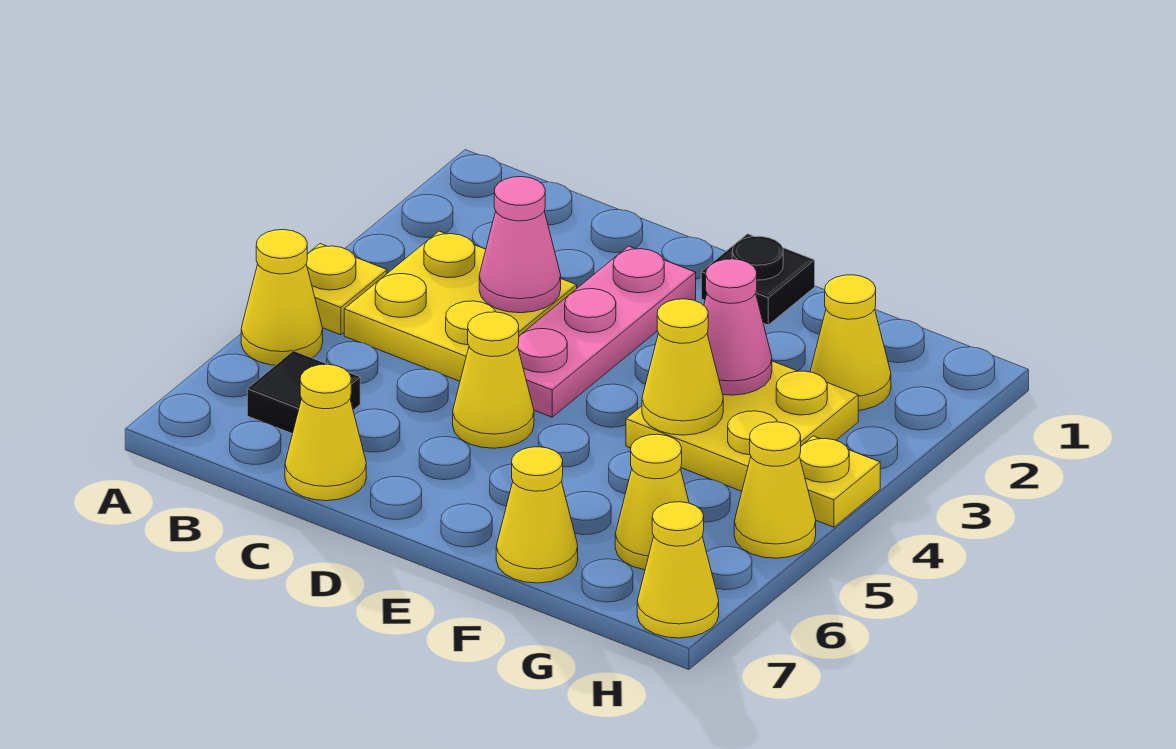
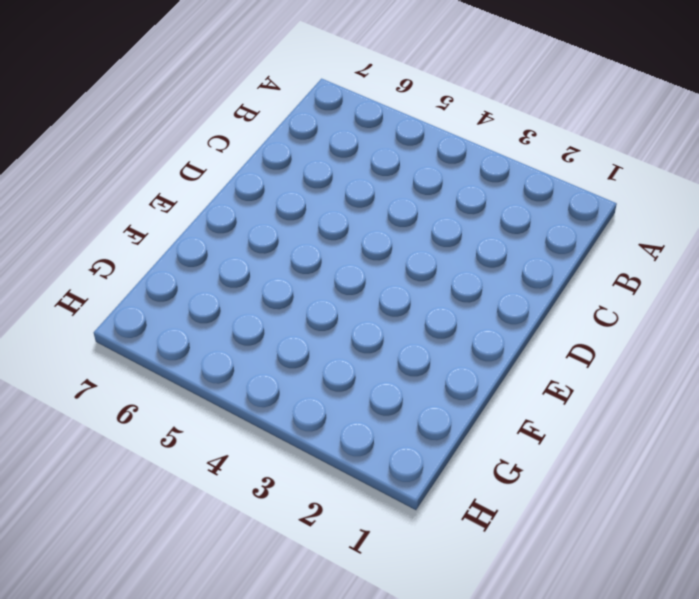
none -> yellow plate A4 level 1
none -> yellow cone A5 level 1
none -> yellow plate B3:C4 level 1

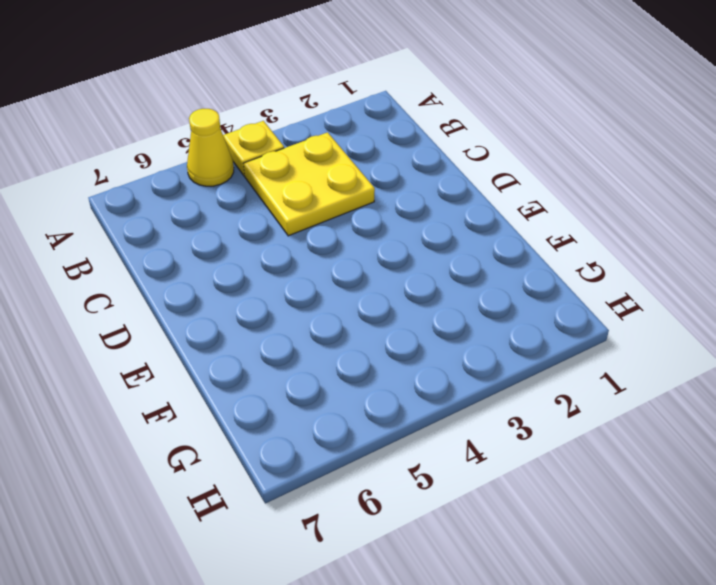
none -> black tile B6 level 1
none -> yellow cone C7 level 1
none -> pink plate D2:D4 level 1

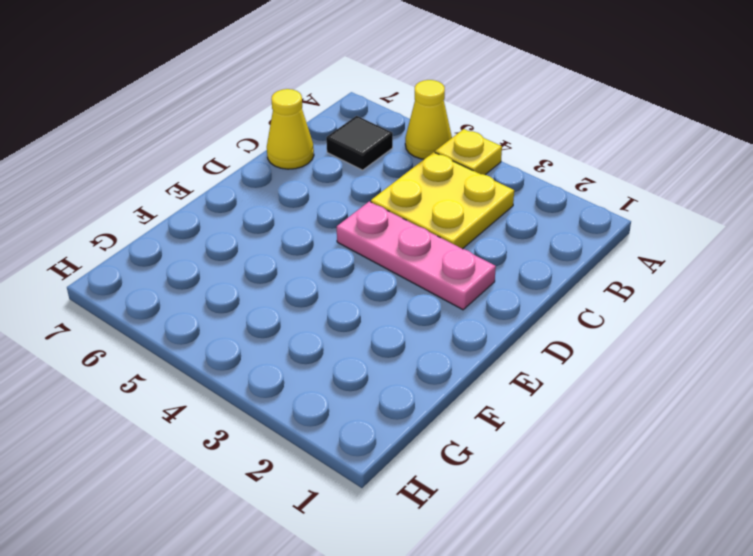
none -> yellow cone D5 level 1
none -> black plate E1 level 1
none -> yellow plate F3:G4 level 1

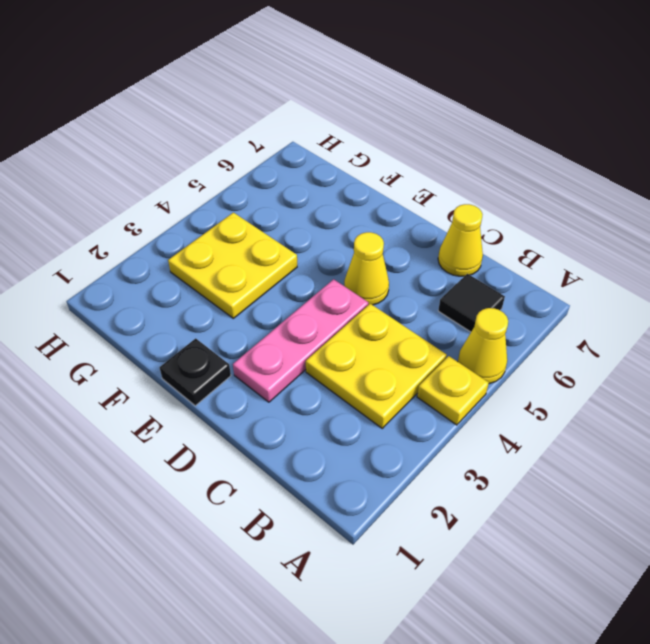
none -> yellow cone F7 level 1
none -> yellow cone G2 level 1
none -> yellow cone G6 level 1

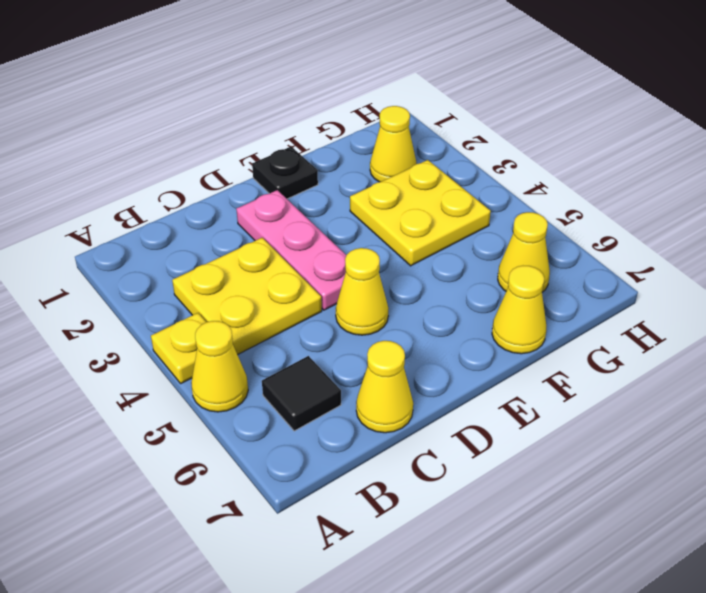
none -> yellow plate H4 level 1
none -> yellow cone H5 level 1
none -> yellow cone H7 level 1

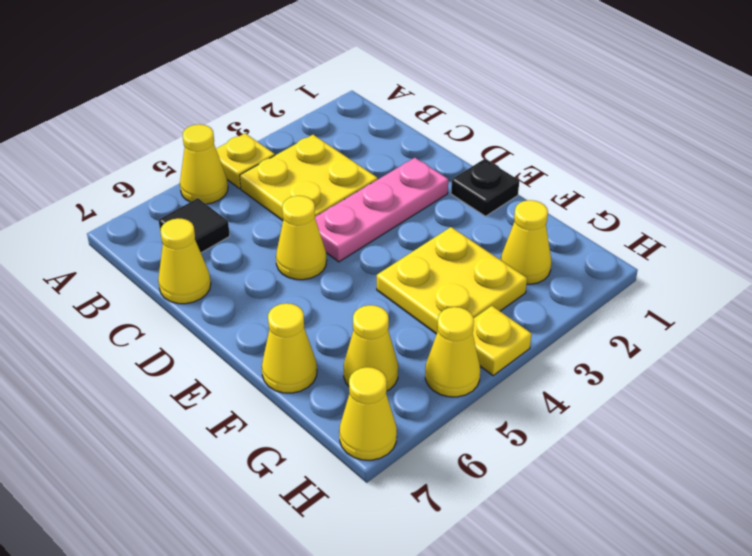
none -> pink cone C3 level 2
none -> pink cone F3 level 2
none -> yellow cone F4 level 2

